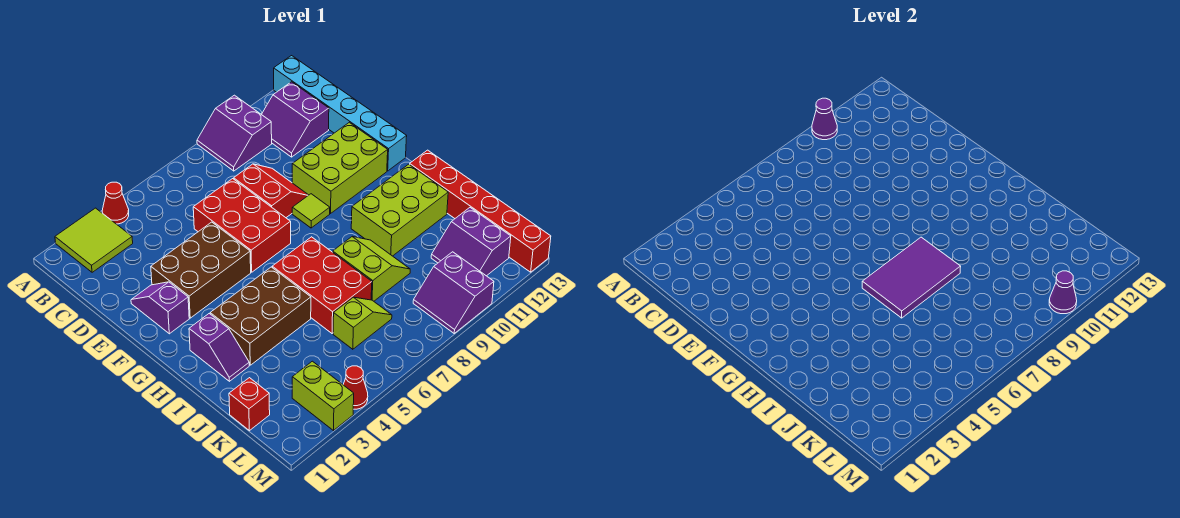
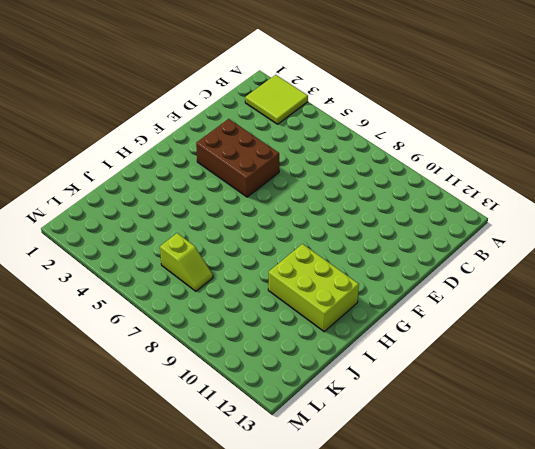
none -> red cone A4 level 1
none -> purple slope A9:B10 level 1 top 10
none -> cyan brick A13:F13 level 1

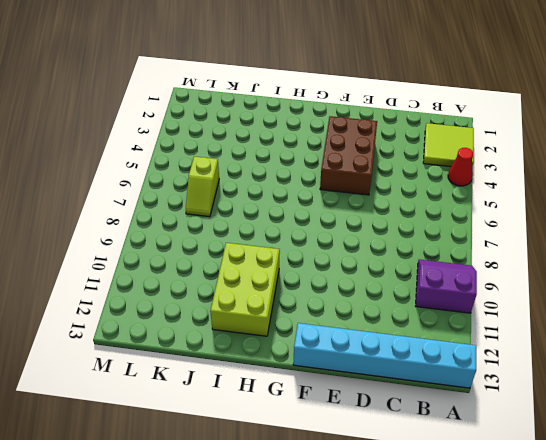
none -> purple slope B11:C12 level 1 top 12
none -> red brick D6:F7 level 1
none -> red slope D8:E9 level 1 top 8

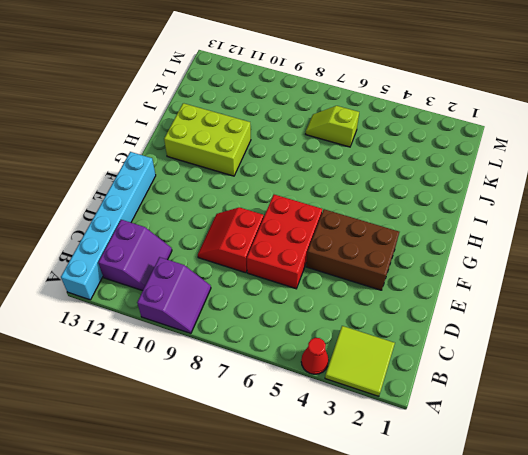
none -> purple slope E2:F2 level 1 top F
none -> lime brick E10:F12 level 1
none -> lime tile F9 level 1

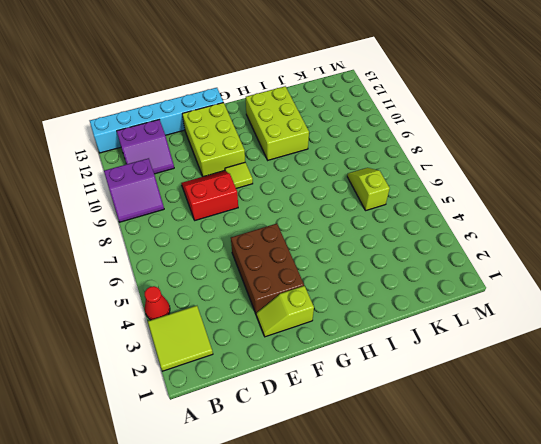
lime slope E2:F2 level 1 top F -> purple slope E2:F2 level 1 top F
none -> red brick D6:F7 level 1
none -> purple slope H2:I2 level 1 top H
none -> brown brick H3:I5 level 1

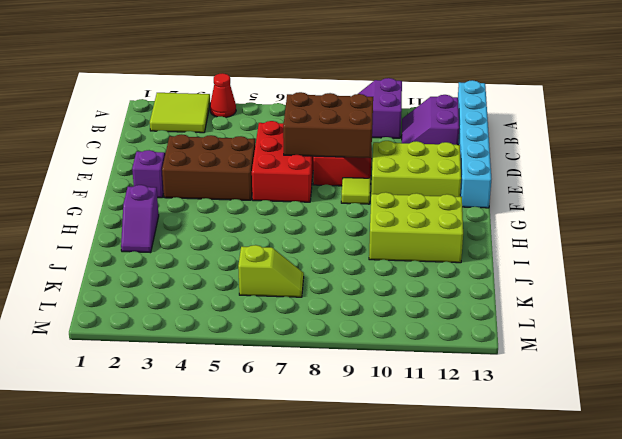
brown brick D7:E9 level 2 -> brown brick H3:I5 level 1
none -> red brick H6:J7 level 1
none -> red brick H13:M13 level 1
none -> lime slope I8:J9 level 1 top 8

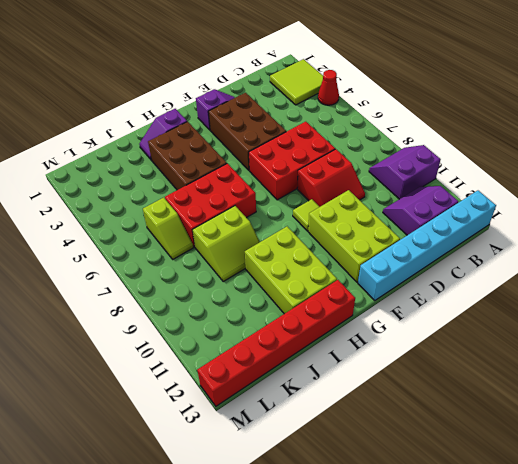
none -> red brick K1 level 1
none -> purple slope K11:L12 level 1 top 12
none -> lime brick L3:M3 level 1

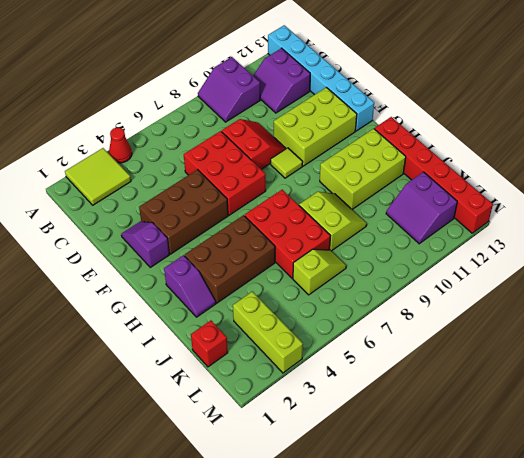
lime brick K3:M3 level 1 -> lime brick L3:M3 level 1
none -> purple slope L9:M10 level 1 top 10
none -> red cone M4 level 1
none -> purple cone A10 level 2

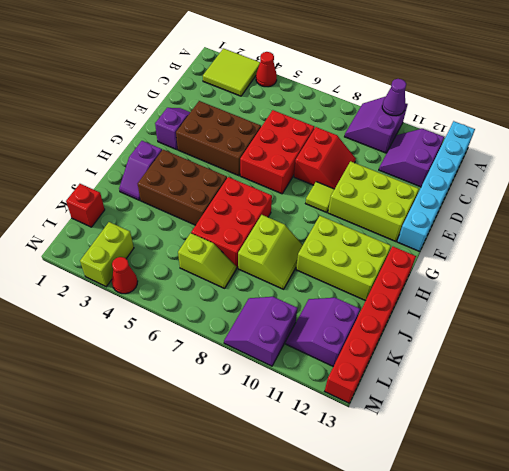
none -> purple tile H6:I8 level 2
none -> purple cone M10 level 2

